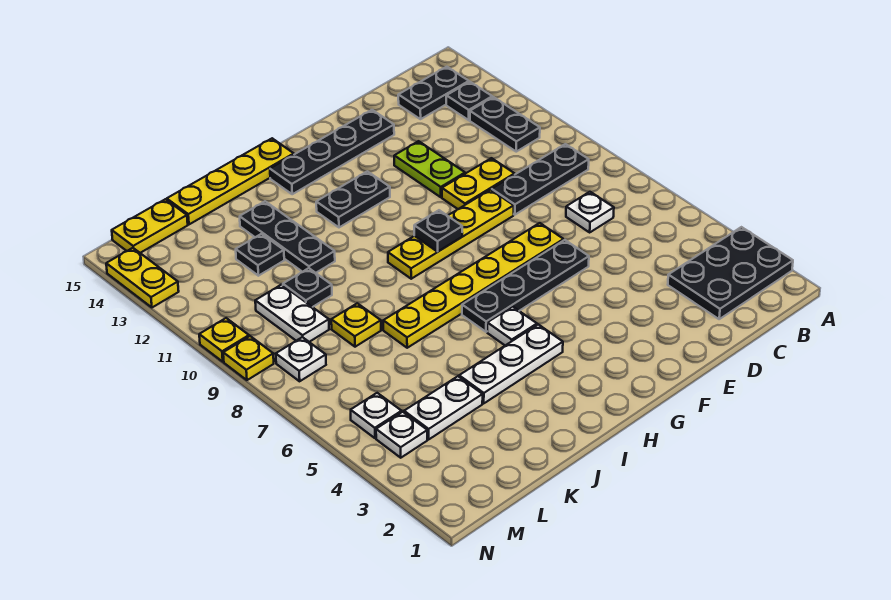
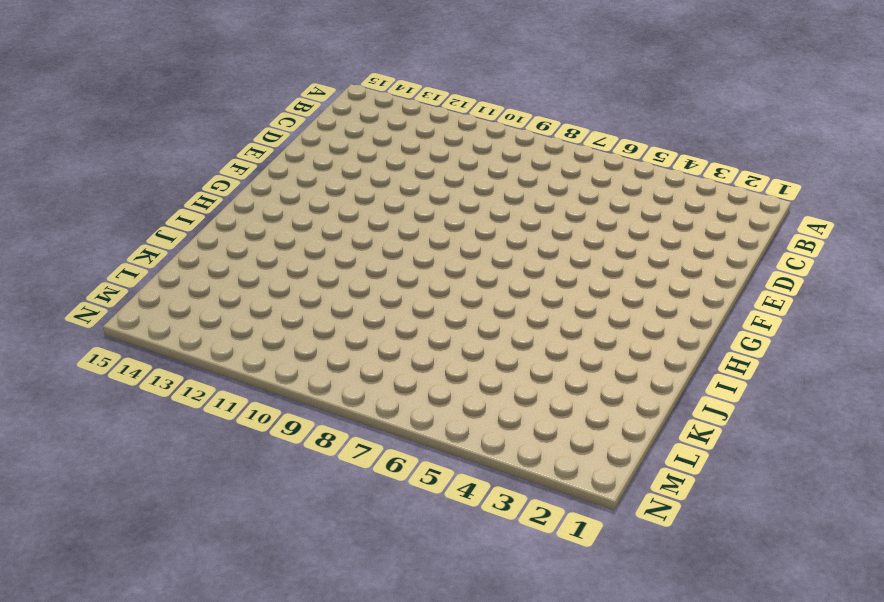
none -> black plate A2:C3 level 1
none -> black plate B9:D9 level 1
none -> black plate B11:B12 level 1
none -> black plate B13 level 1

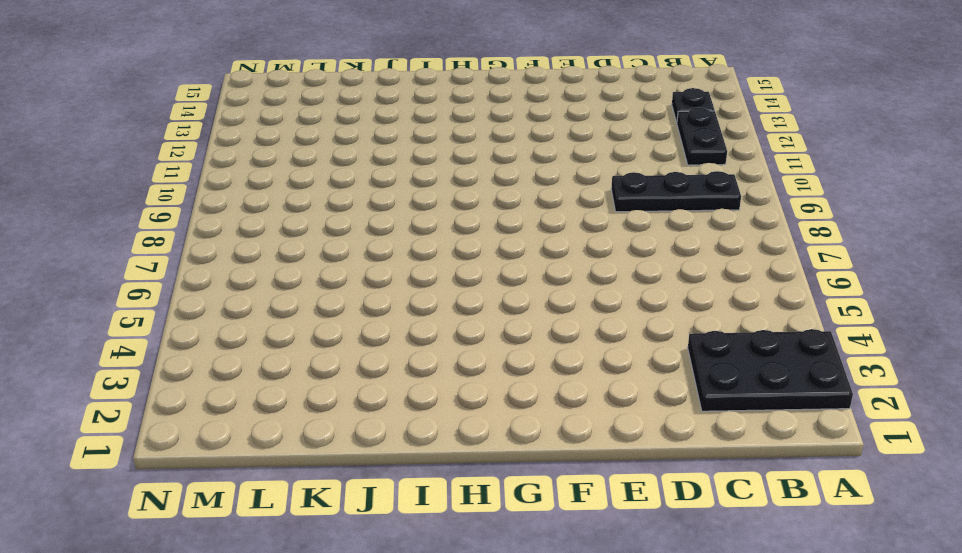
none -> black plate B14:C14 level 1
none -> white plate C7 level 1
none -> yellow plate D10:E10 level 1
none -> black plate E6:H6 level 1

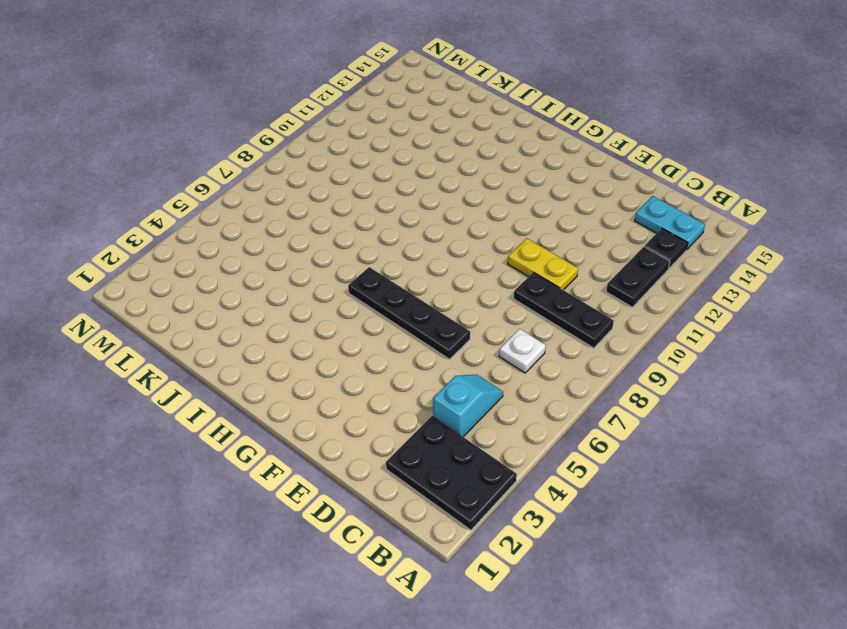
cyan plate B14:C14 level 1 -> black plate B14:C14 level 1
cyan slope C4:C5 level 1 top 4 -> none
none -> yellow plate E7:J7 level 1
none -> yellow plate E9:H9 level 1
none -> lime plate E11:E12 level 1
none -> black plate E14:H14 level 1

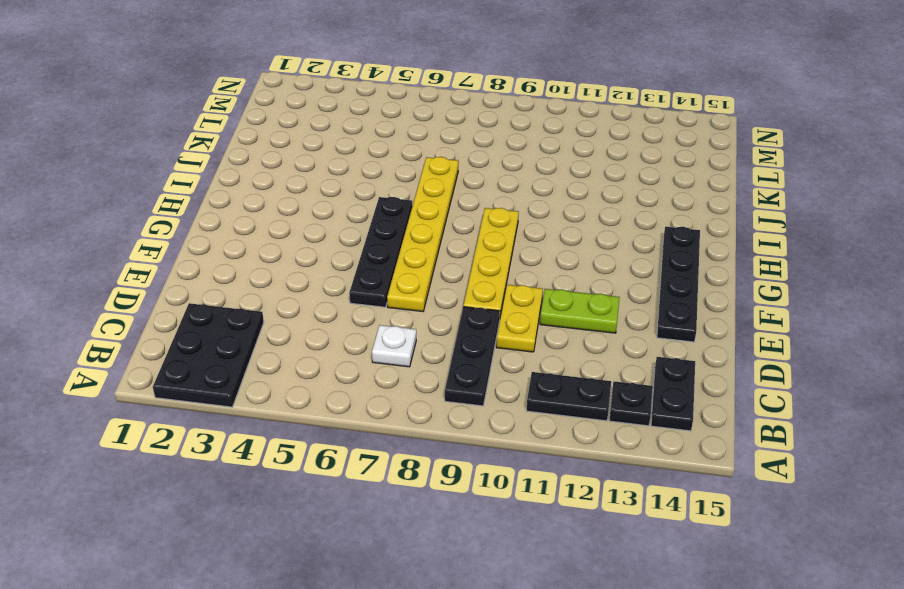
none -> black plate G12:H12 level 1
none -> white plate H4:J4 level 1
none -> white plate H5 level 1
none -> yellow plate H15:K15 level 1

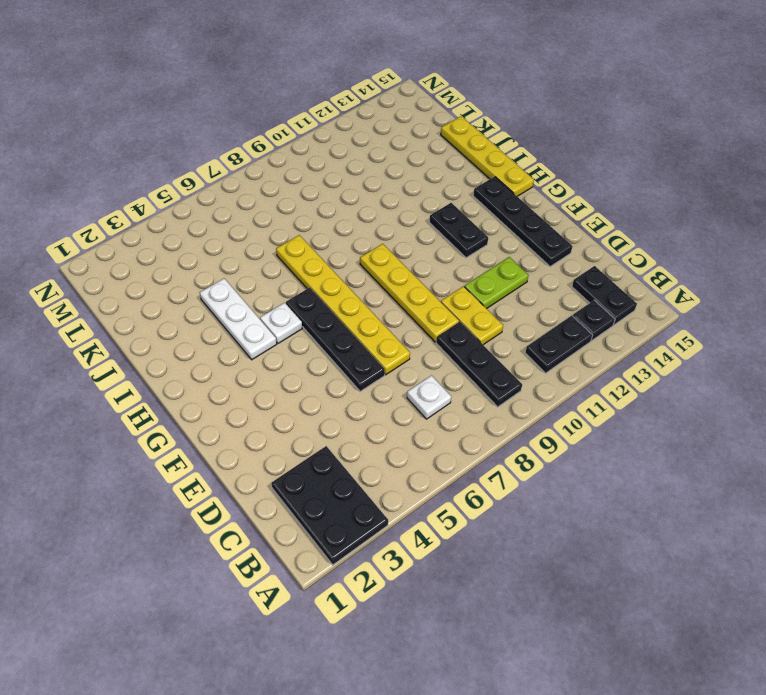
none -> black plate J11:J13 level 1
none -> white plate K4:L4 level 1
none -> yellow plate K8 level 1
none -> black plate K10 level 1

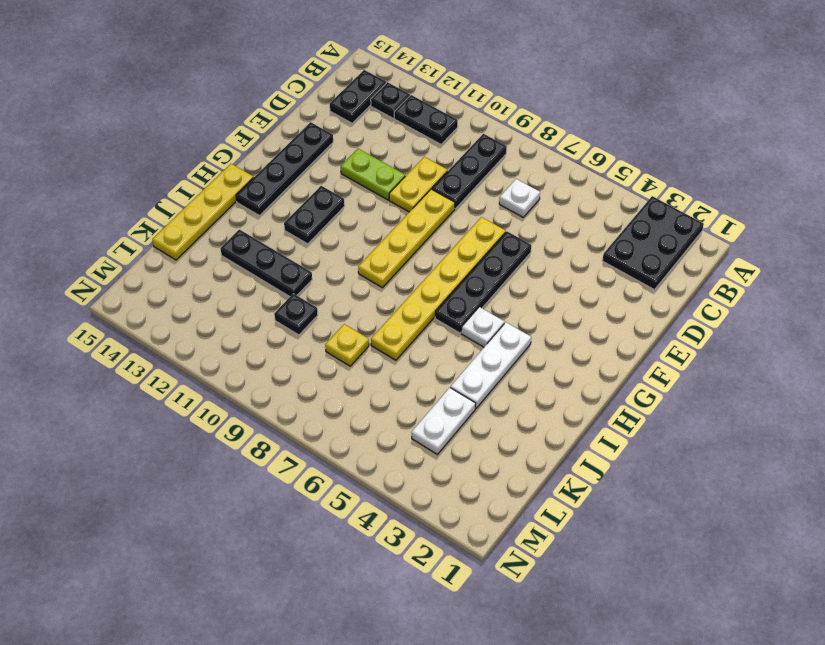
none -> black plate K12 level 1
none -> white plate L9:L10 level 1
none -> yellow plate L15:M15 level 1
none -> white plate M4 level 1

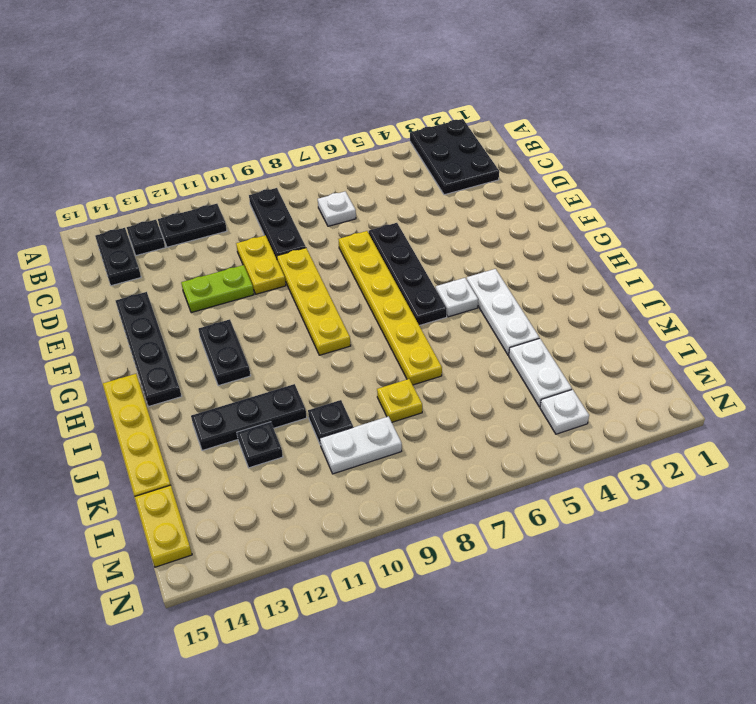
none -> white plate M5 level 1
none -> white plate M8 level 1
none -> yellow plate N9 level 1
none -> yellow plate N10 level 1

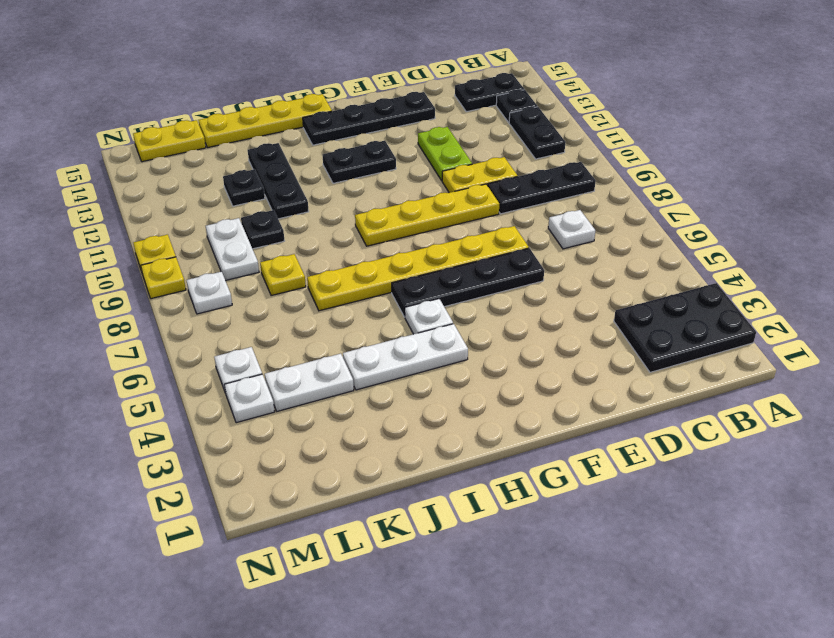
none -> yellow plate N13:N14 level 1
none -> black plate G9 level 2

